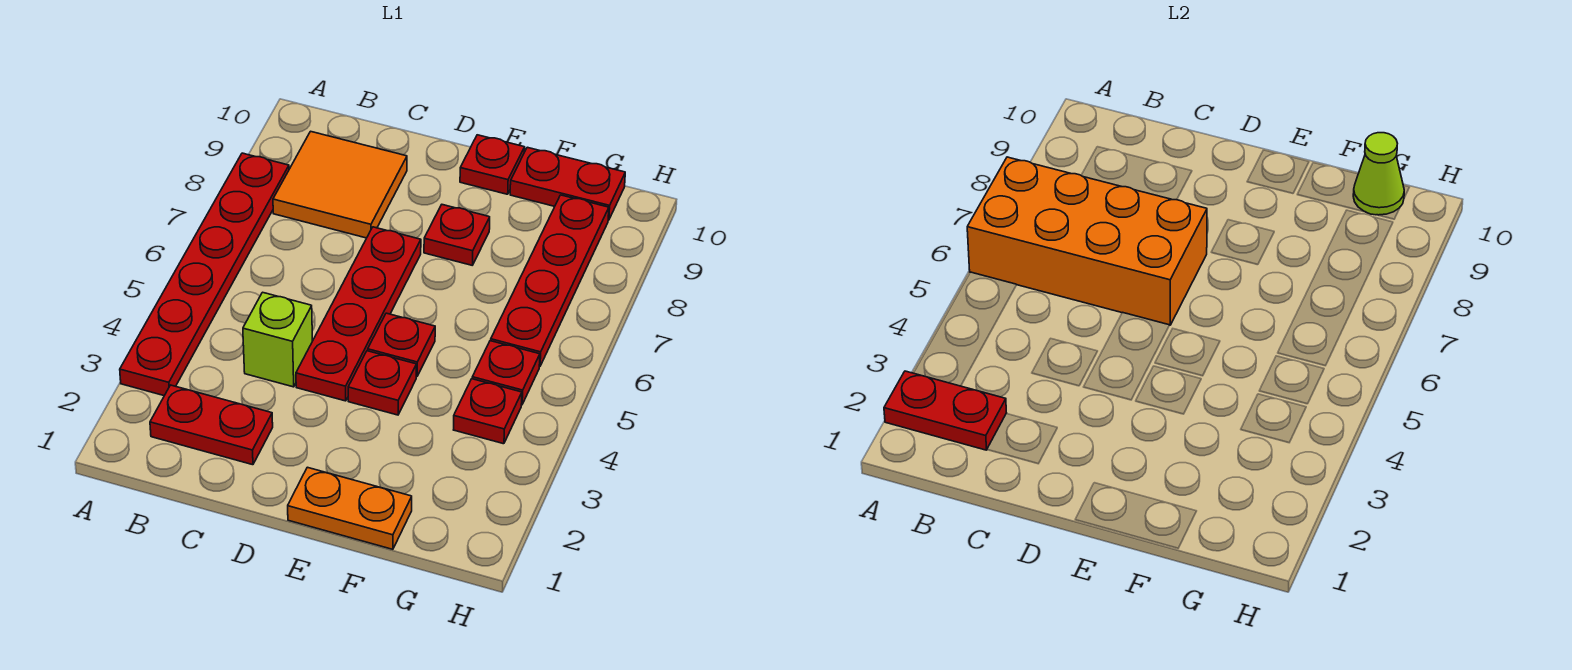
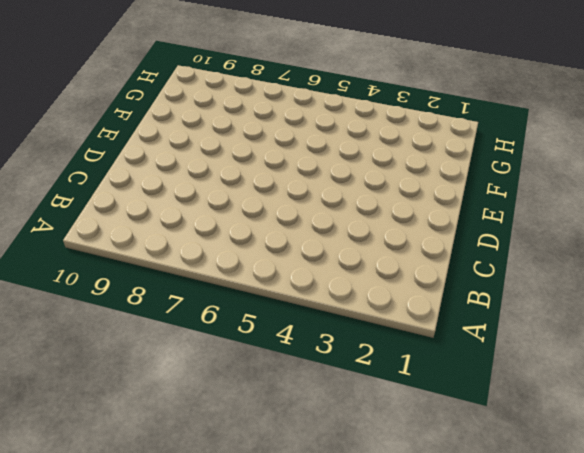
none -> red plate A3:A8 level 1
none -> red plate B2:C2 level 1
none -> orange tile B8:C9 level 1

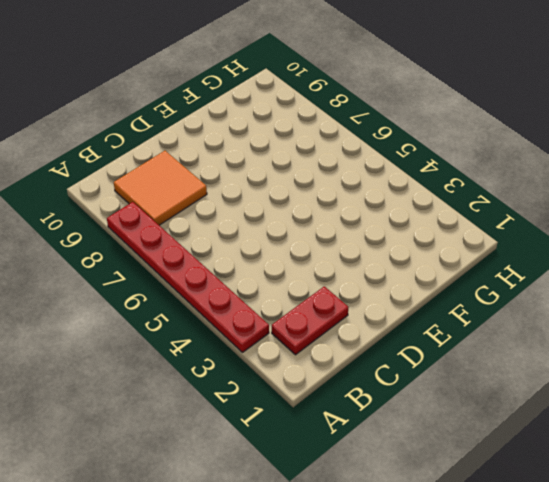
none -> lime brick C4 level 1
none -> red plate D4:D7 level 1
none -> orange plate E1:F1 level 1

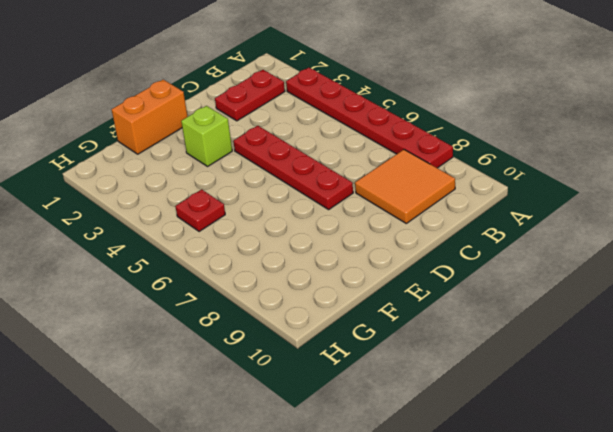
orange brick E1:F1 level 1 -> orange plate E1:F1 level 1
lime brick E3 level 1 -> lime brick C4 level 1
none -> red plate E4 level 1
none -> red plate E5 level 1
none -> red plate E8 level 1

